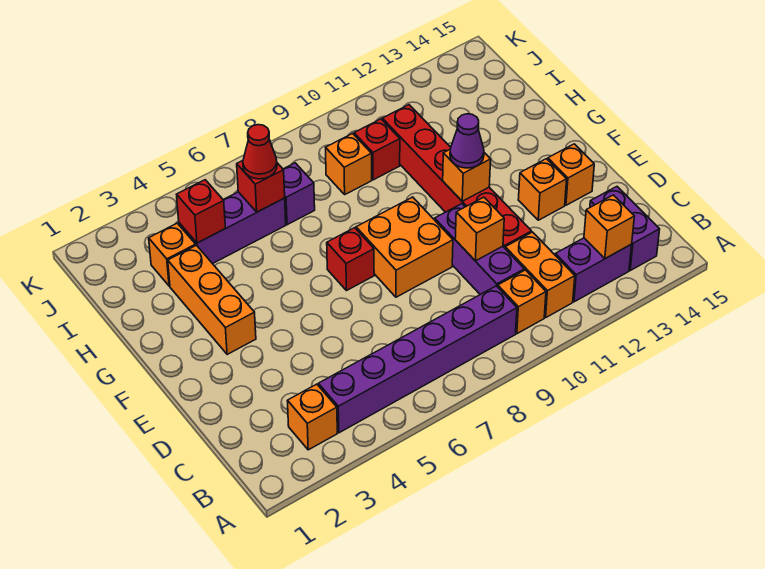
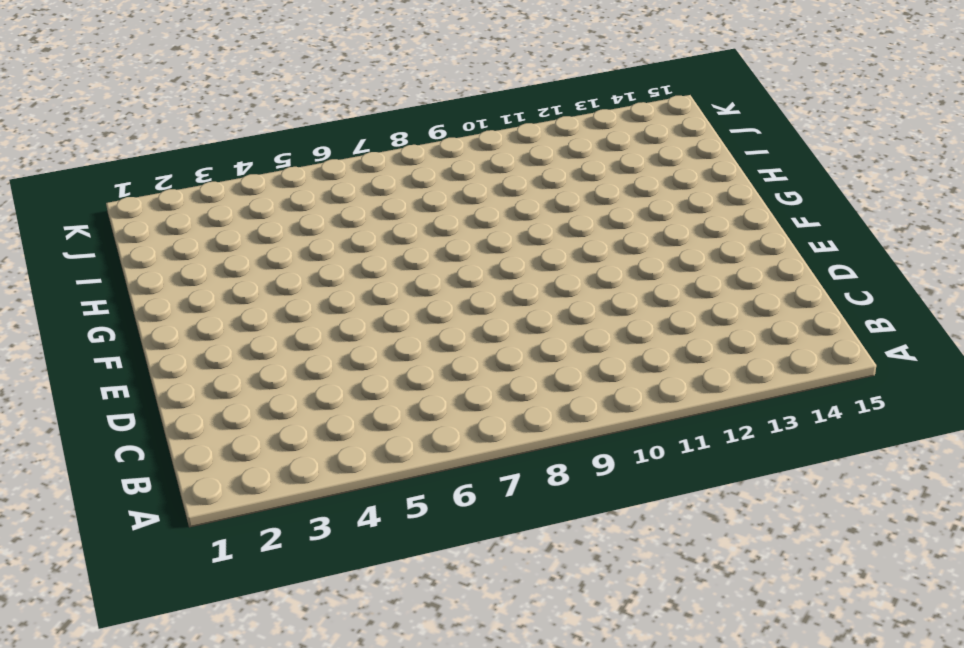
none -> orange brick B3 level 1
none -> purple brick B4:B9 level 1
none -> orange brick B10 level 1

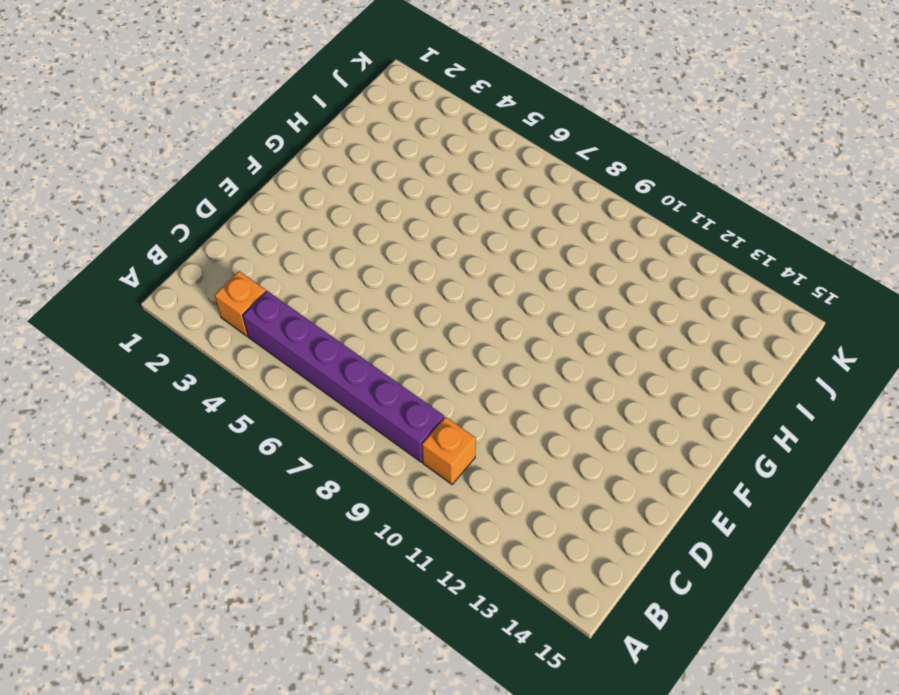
none -> orange brick B11:C11 level 1
none -> purple brick B12:B13 level 1
none -> purple brick B14:C14 level 1

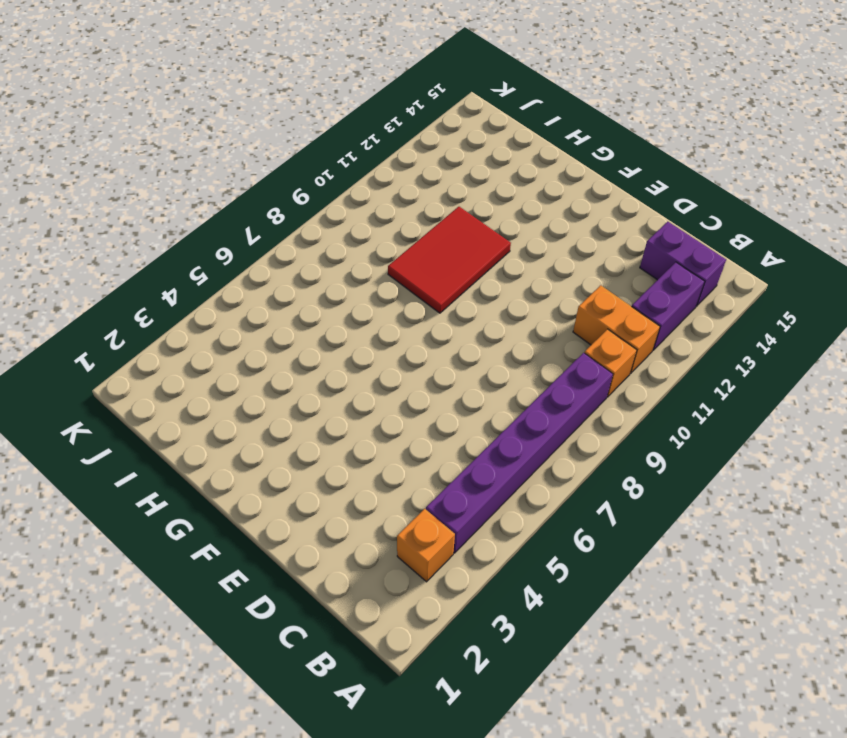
red tile G9:H11 level 1 -> red brick D11:I11 level 1
none -> purple brick C10:E10 level 1
none -> orange brick E8:F9 level 1
none -> orange brick E13 level 1

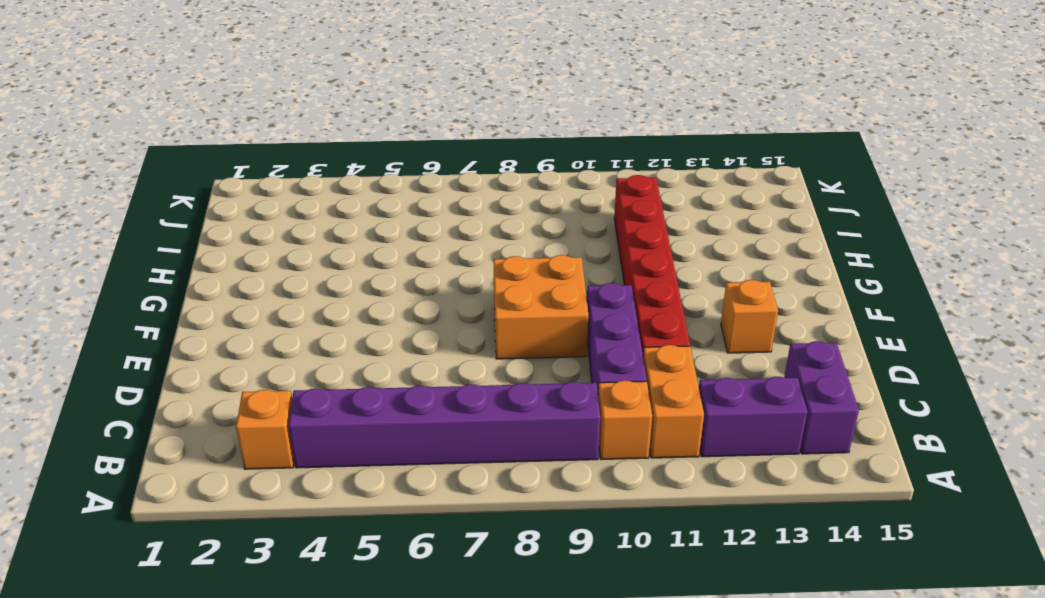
none -> orange brick E14 level 1
none -> orange brick F3:H3 level 1
none -> red brick F7 level 1

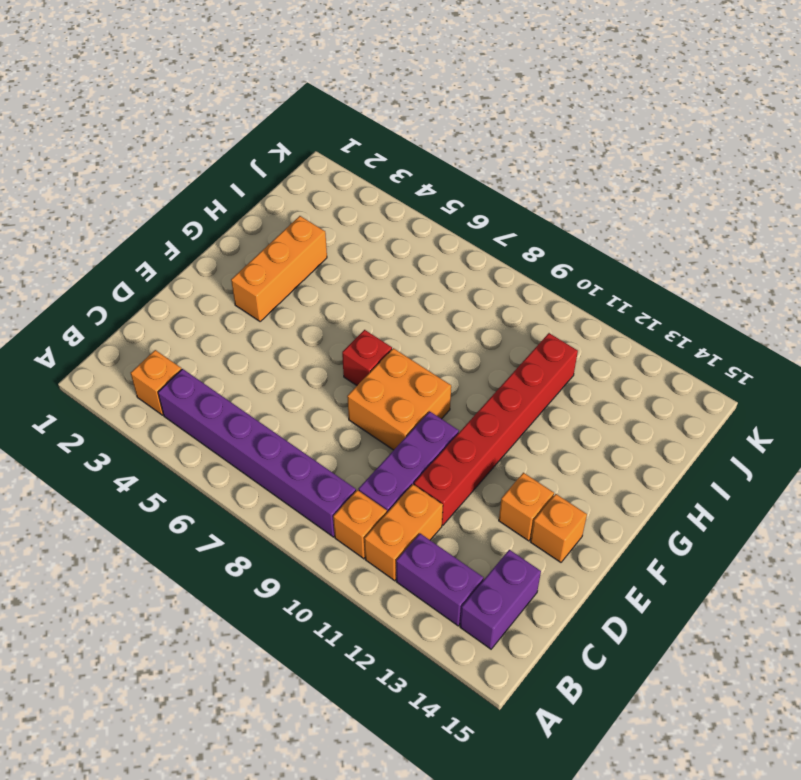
none -> orange brick I3 level 1
none -> purple brick I4:I6 level 1
none -> purple brick I7 level 1

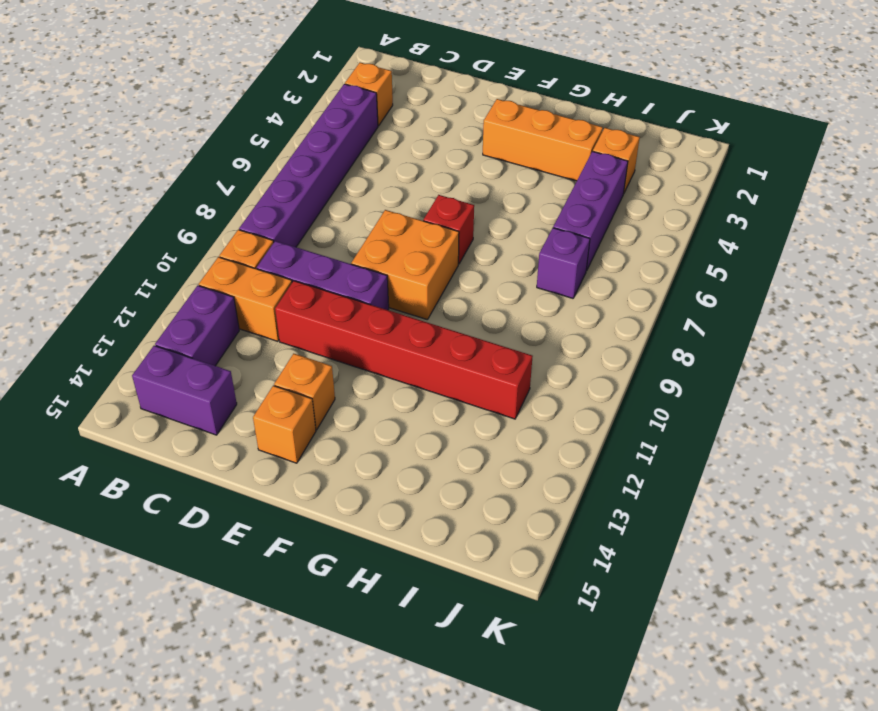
none -> orange brick I9 level 1
none -> red brick I10 level 1
none -> orange brick B13 level 2

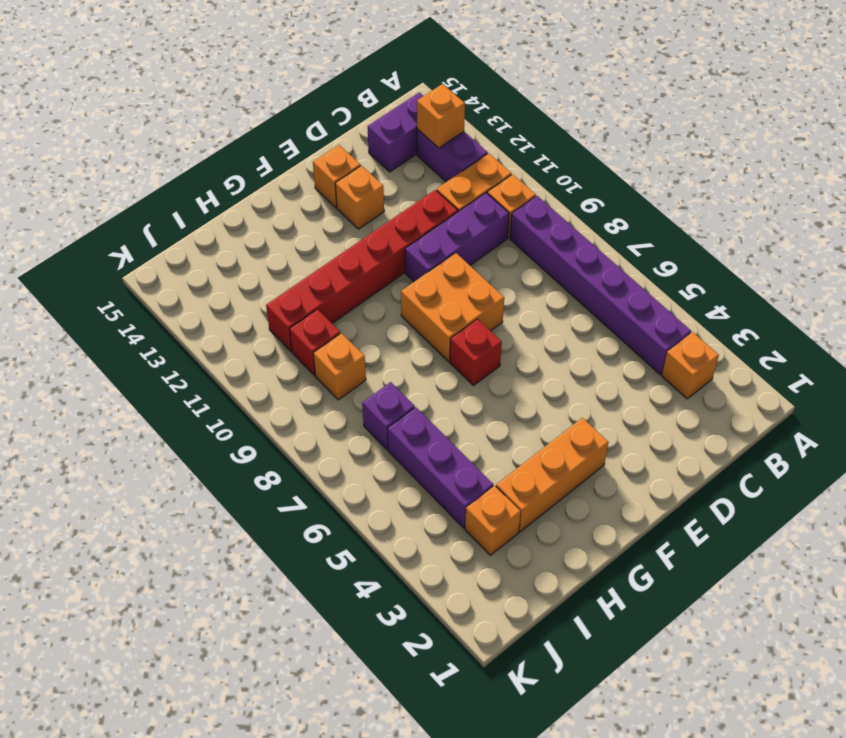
none -> orange brick D10 level 2
none -> orange brick F11 level 2
none -> red brick I4 level 2

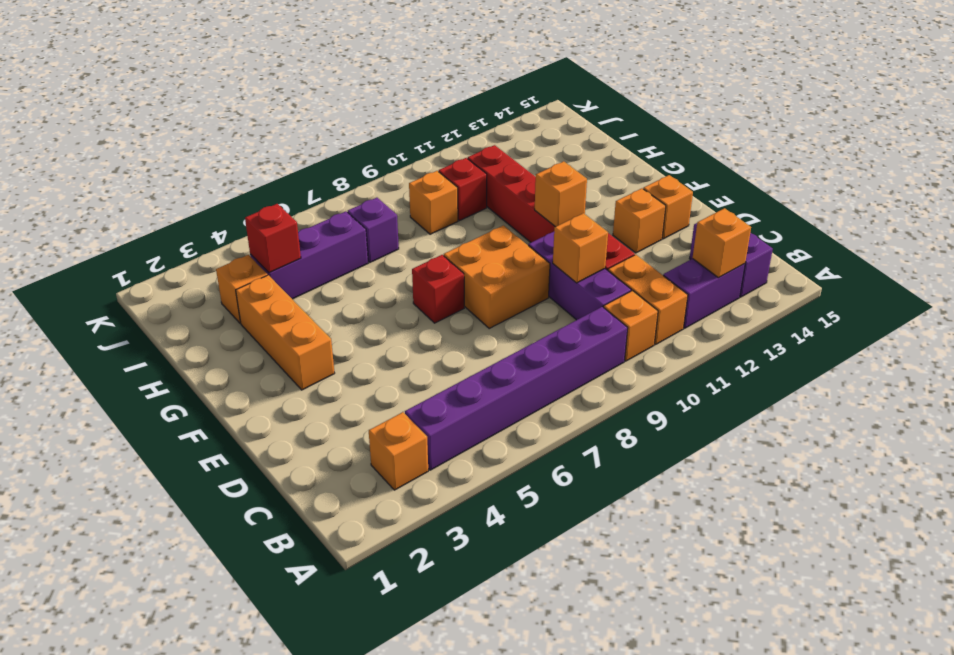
none -> red brick I6 level 2
none -> purple cone F11 level 3
none -> red cone I6 level 3

